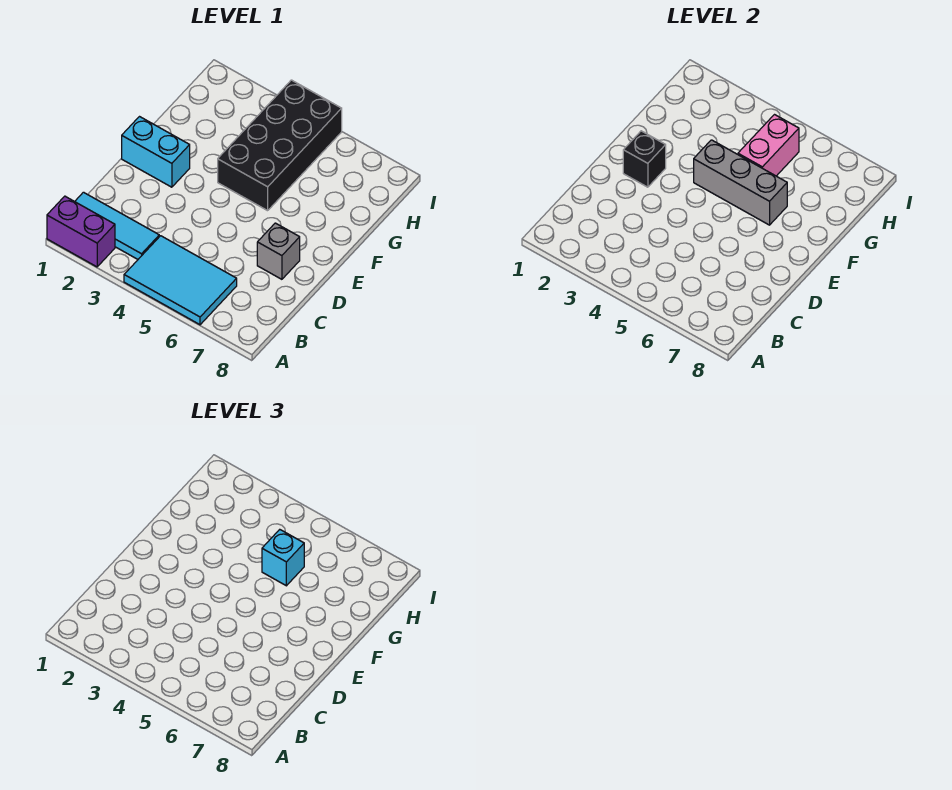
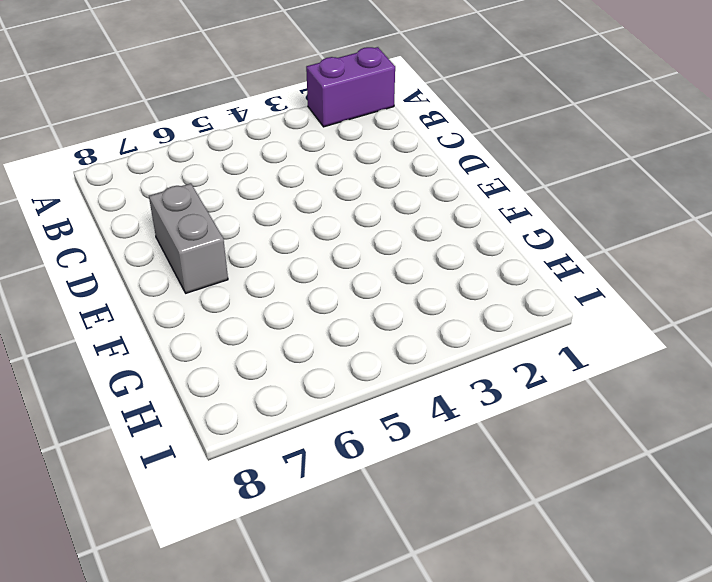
grey brick D7:E7 level 1 -> grey brick D7 level 1
none -> cyan tile A4:B6 level 1
none -> cyan tile B1:B3 level 1

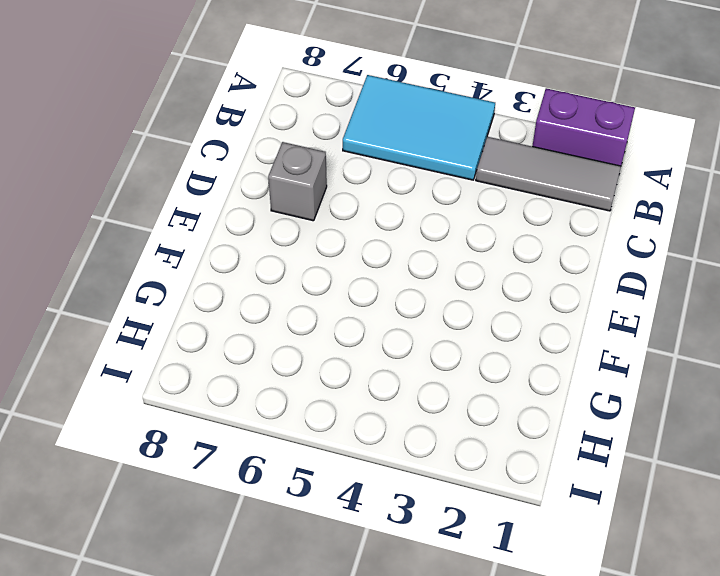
grey tile B1:B3 level 1 -> cyan tile B1:B3 level 1
none -> cyan brick E1:E2 level 1
none -> black brick F4:I5 level 1

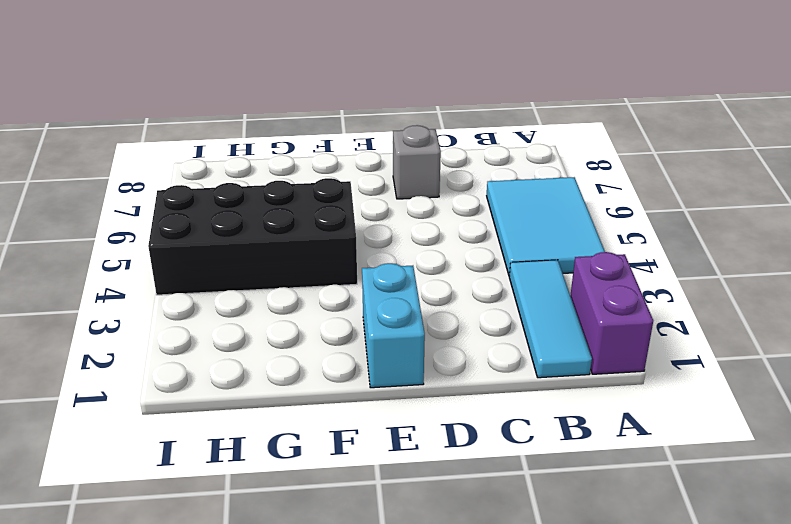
none -> black brick E2 level 2
none -> grey brick F4:F6 level 2

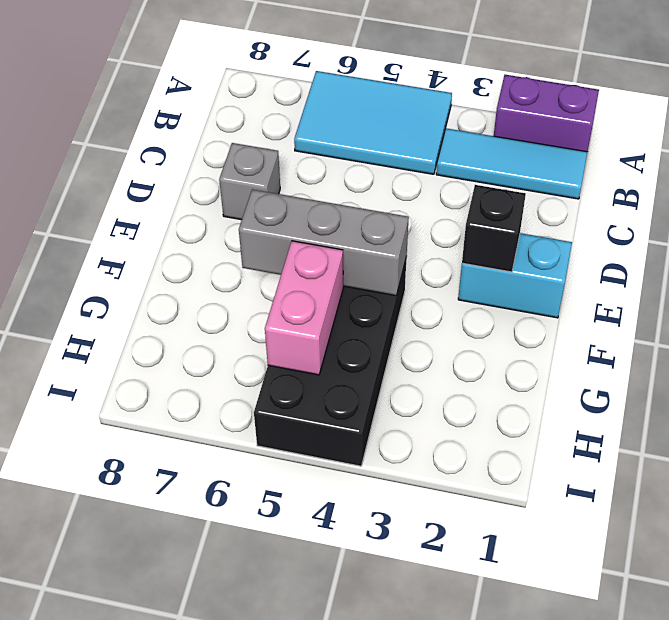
none -> cyan brick G5 level 3

